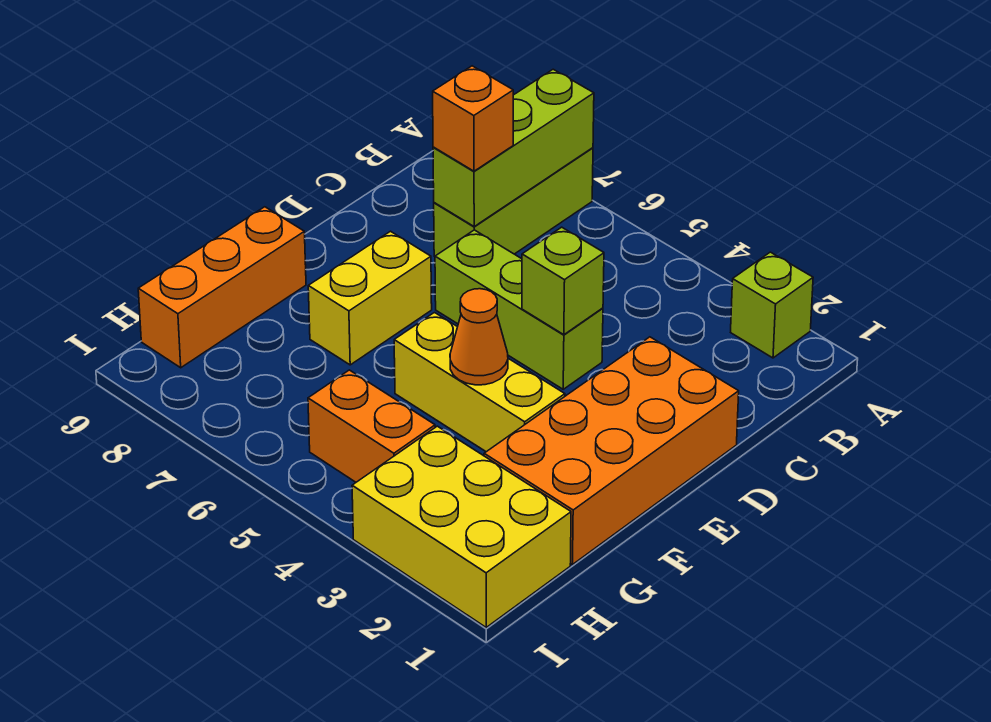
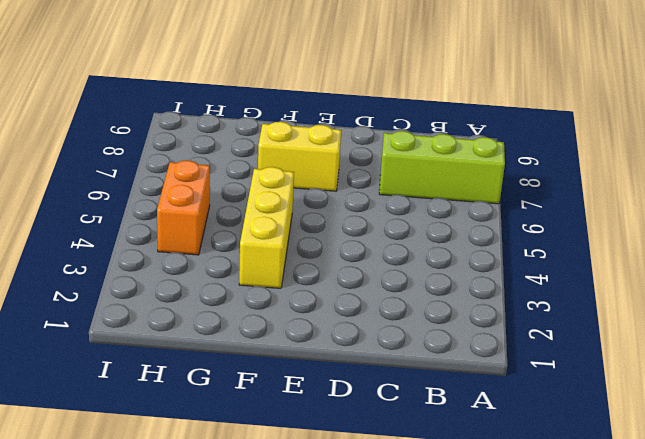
none -> lime brick A2 level 1
none -> orange brick D1:G2 level 1
none -> lime brick D4:D6 level 1

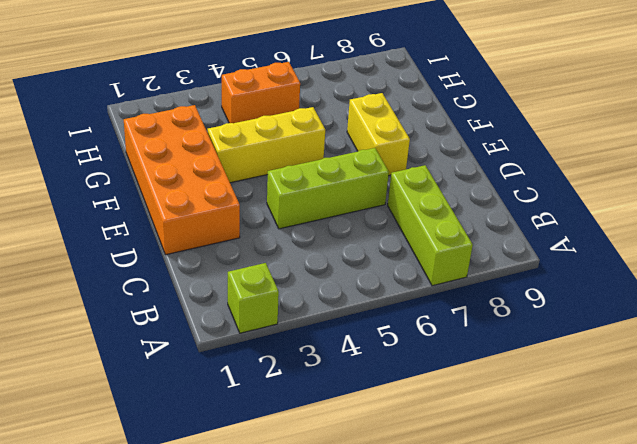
none -> orange brick F9:H9 level 1
none -> yellow brick H1:I3 level 1
none -> lime brick A7:C7 level 2

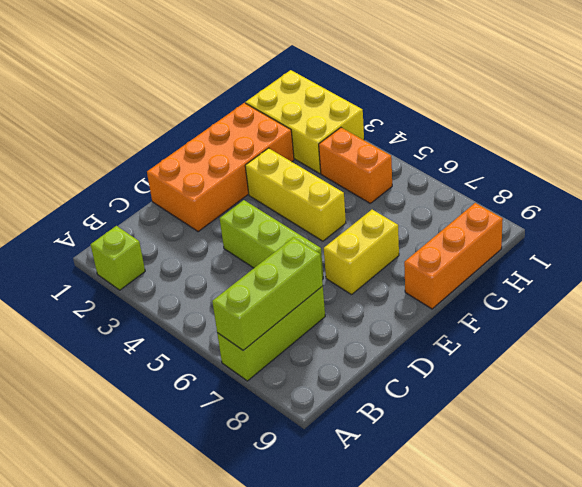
none -> lime brick D4 level 2
none -> orange cone F4 level 2
none -> orange brick C7 level 3

